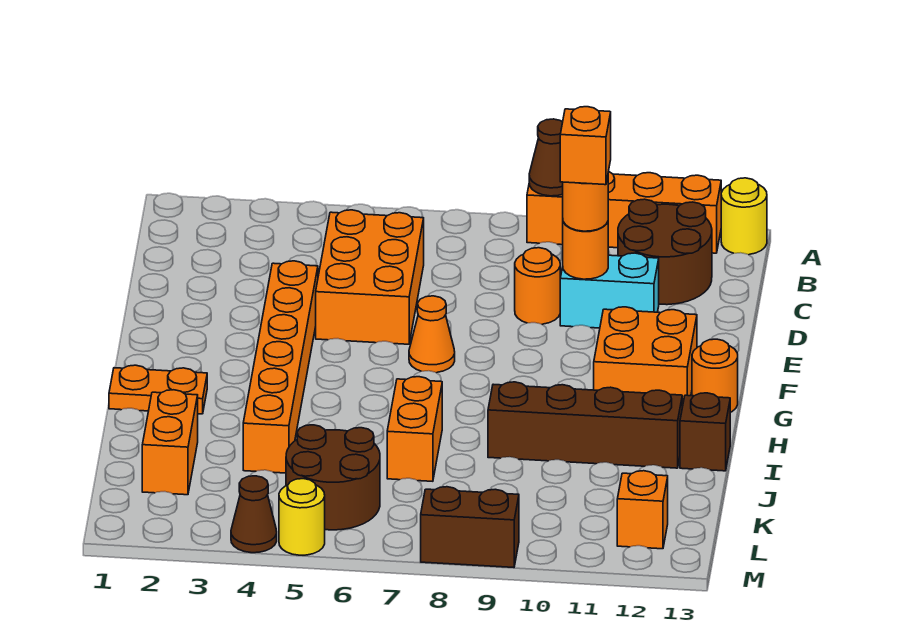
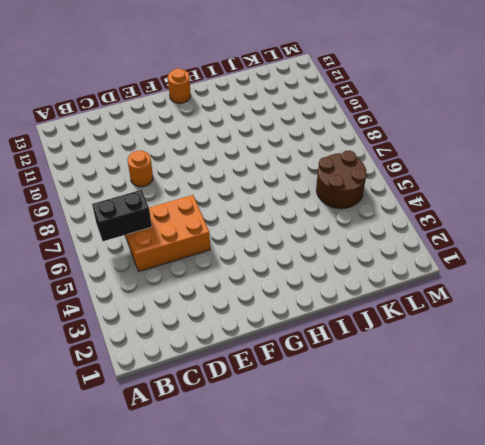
black brick B6:C6 level 2 -> none
none -> orange brick A9:A12 level 1
none -> yellow round brick A13 level 1
none -> brown round brick B11:C12 level 1

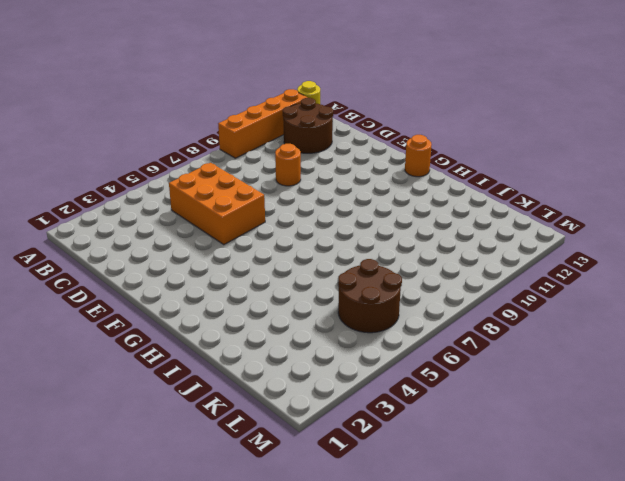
none -> cyan brick D10:D11 level 1
none -> orange brick E4:J4 level 1
none -> orange cone F7 level 1

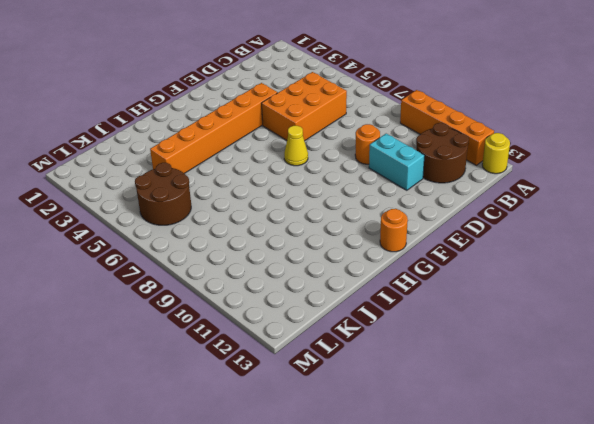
yellow cone F7 level 1 -> orange cone F7 level 1
none -> orange brick F11:G12 level 1
none -> orange plate H1:H2 level 1
none -> orange brick I7:J7 level 1

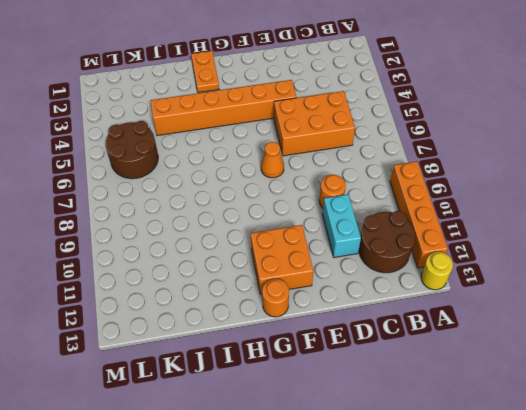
none -> orange brick I7:J7 level 1
none -> brown brick I9:I12 level 1
none -> brown brick I13 level 1

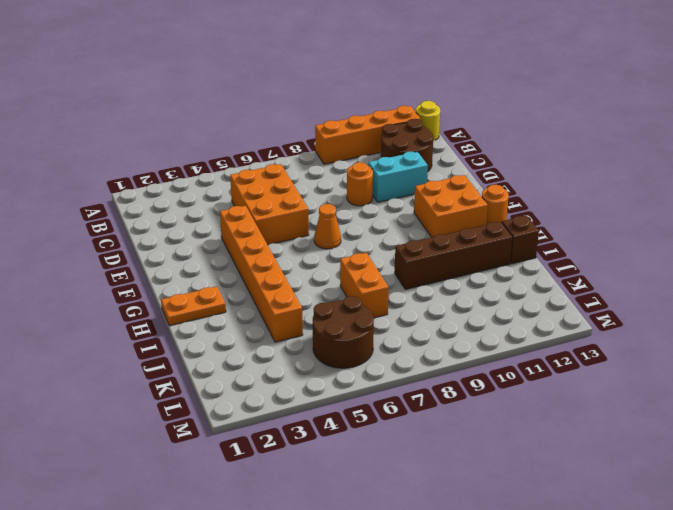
none -> orange brick J2:K2 level 1
none -> orange brick L12 level 1
none -> brown cone M4 level 1

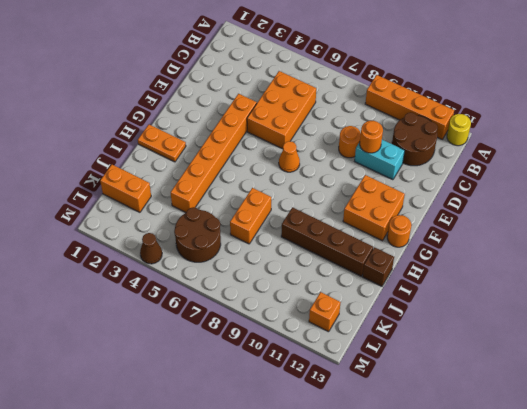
orange brick K1:K2 level 1 -> orange brick J2:K2 level 1
none -> yellow round brick M5 level 1
none -> brown brick M8:M9 level 1
none -> brown cone A9 level 2

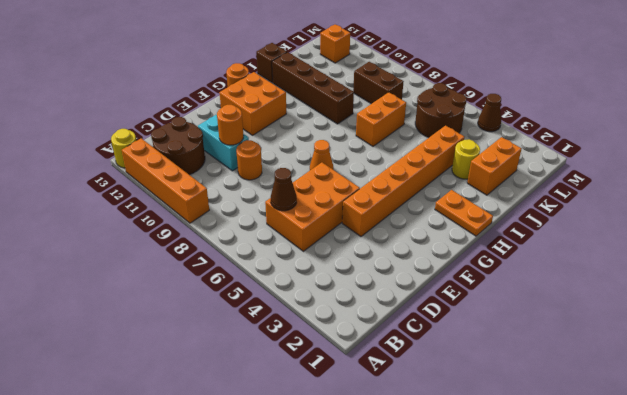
brown cone C6 level 2 -> brown cone A9 level 2
yellow round brick J3 level 1 -> yellow round brick M5 level 1
brown brick K8:K9 level 1 -> brown brick M8:M9 level 1
none -> orange round brick D10 level 3
none -> orange brick D10 level 4

